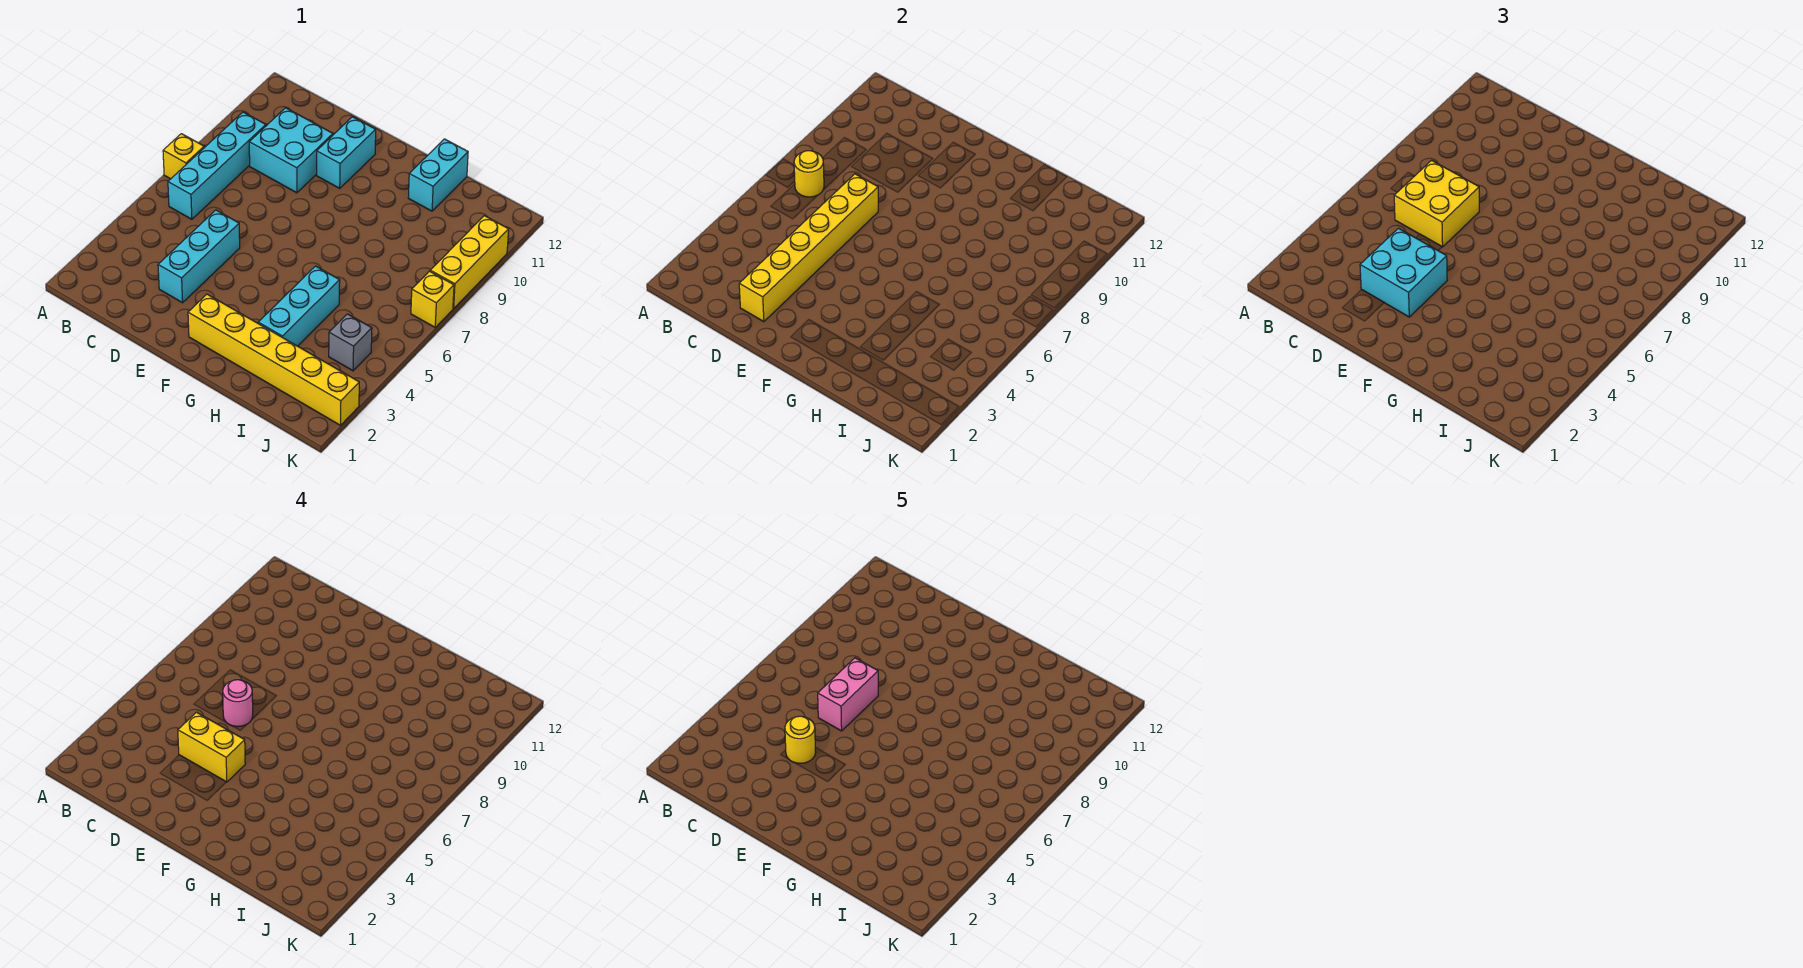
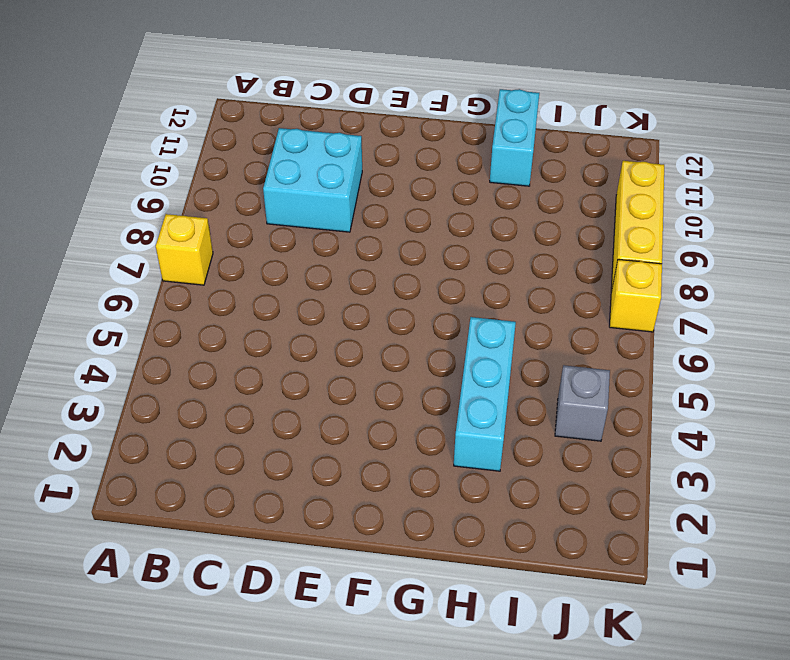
none -> cyan brick B6:B9 level 1
none -> cyan brick D3:D5 level 1
none -> cyan brick E10:E11 level 1

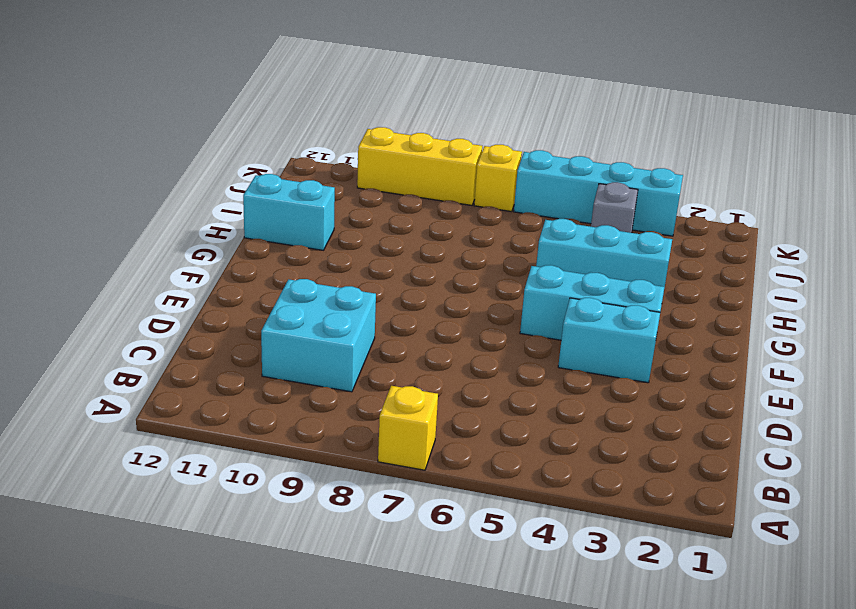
cyan brick E3:E4 level 1 -> cyan brick E10:E11 level 1
cyan brick F3:F5 level 1 -> cyan brick D3:D5 level 1
cyan brick K3:K6 level 1 -> cyan brick B6:B9 level 1
none -> yellow brick F2:K2 level 1
none -> yellow round brick B7 level 2
none -> yellow brick D2:D7 level 2

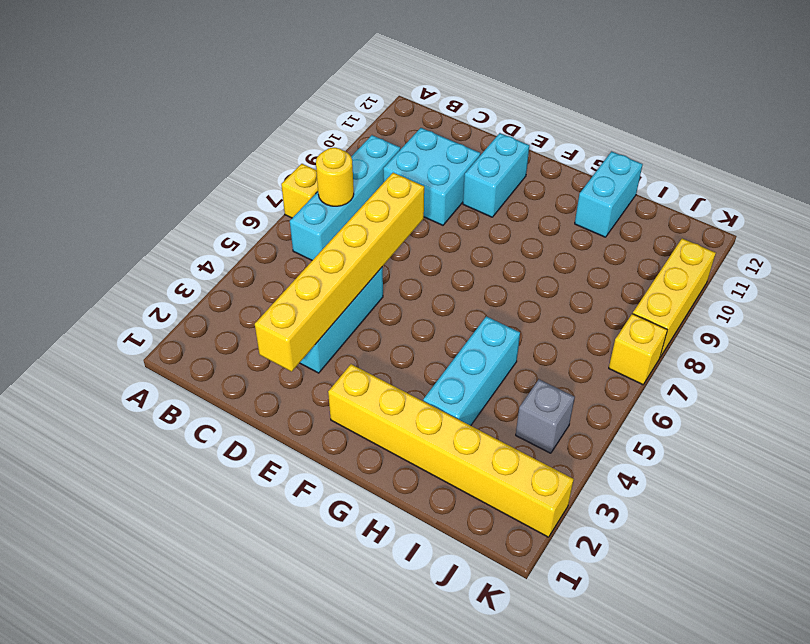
none -> yellow brick C6:D7 level 3
none -> cyan brick D3:E4 level 3
none -> yellow brick D4:E4 level 4

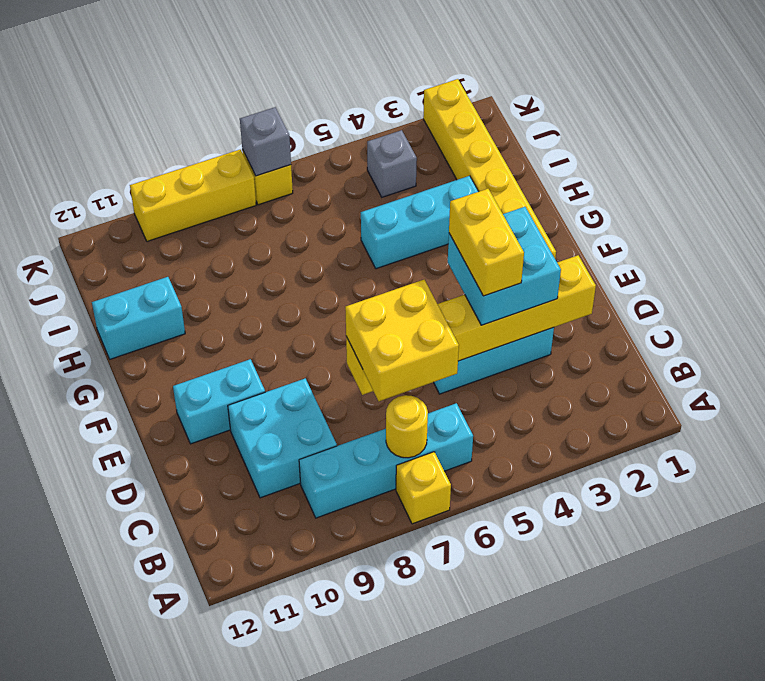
grey brick K7 level 2 -> none
none -> pink round brick D6 level 4
none -> yellow round brick D4 level 5
none -> pink brick D6:D7 level 5

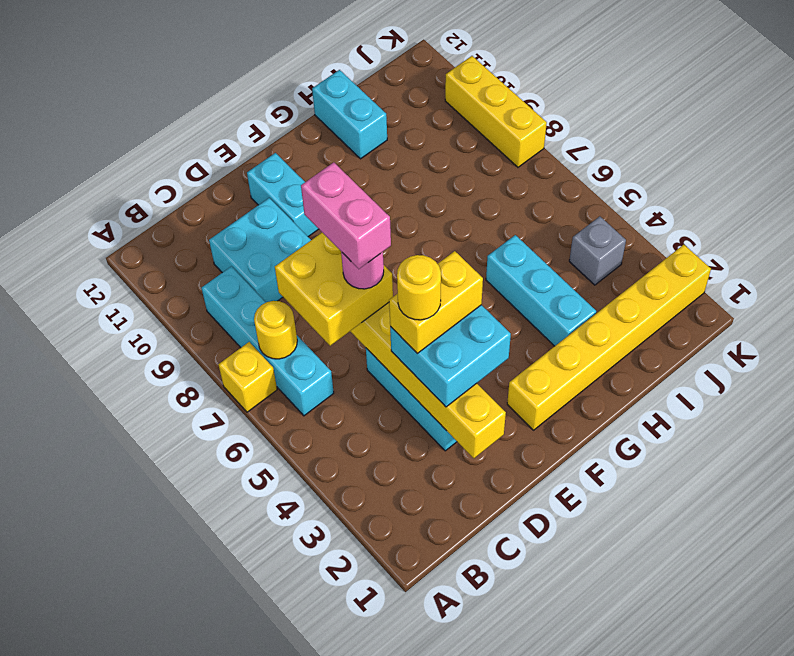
none -> yellow brick K7 level 1

